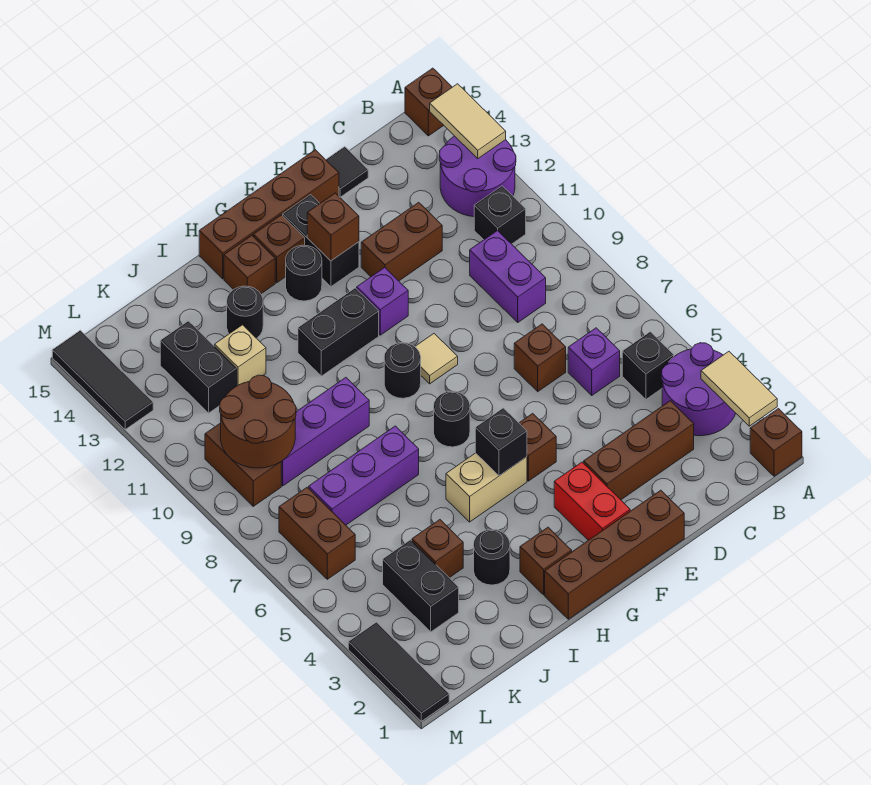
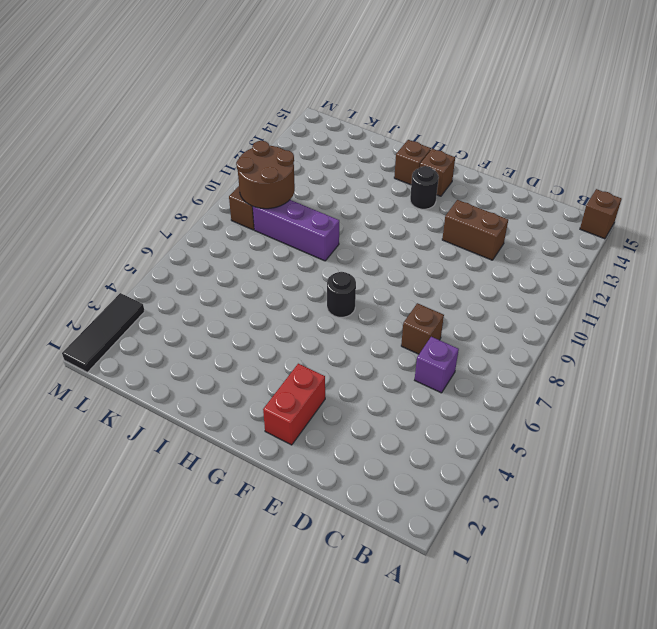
none -> brown brick A1 level 1
none -> purple round brick A3:B4 level 1
none -> purple round brick A12:B13 level 1
none -> black brick B5 level 1

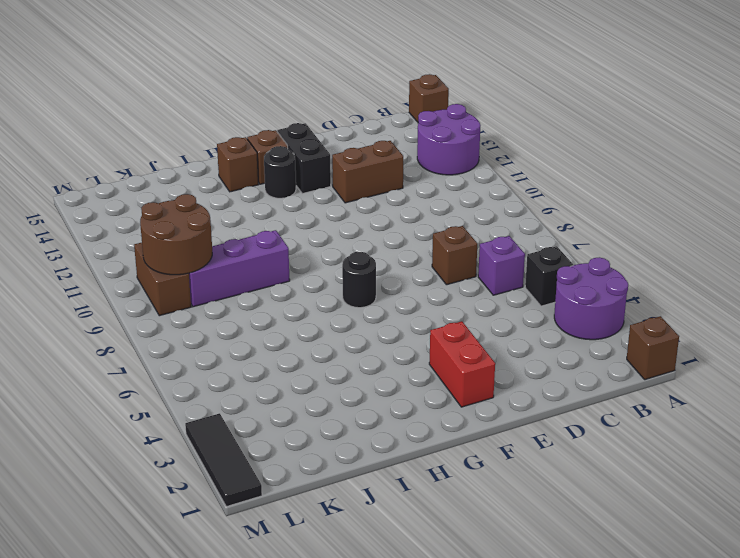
none -> black brick B11 level 1
none -> brown brick C3:E3 level 1
none -> purple brick C9:C10 level 1
none -> black tile D15 level 1

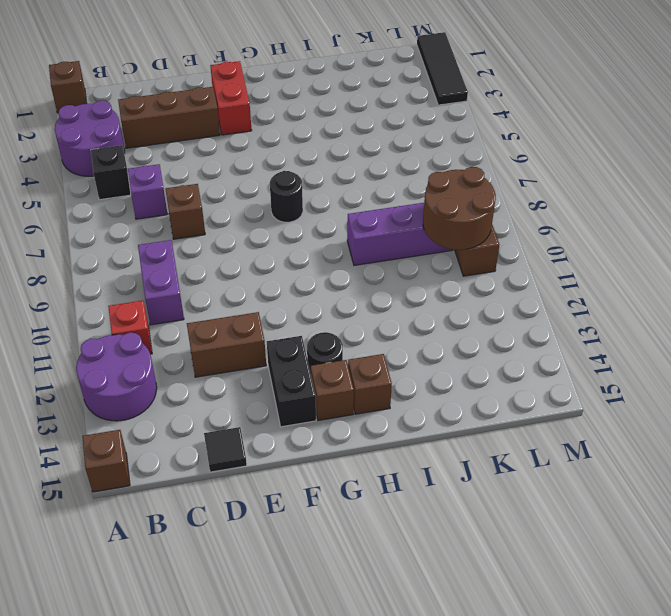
red brick B11 level 1 -> black brick B11 level 1
none -> brown brick E1:H1 level 1
none -> brown brick E15:H15 level 1
none -> brown brick F5 level 1
none -> tan tile F9 level 1

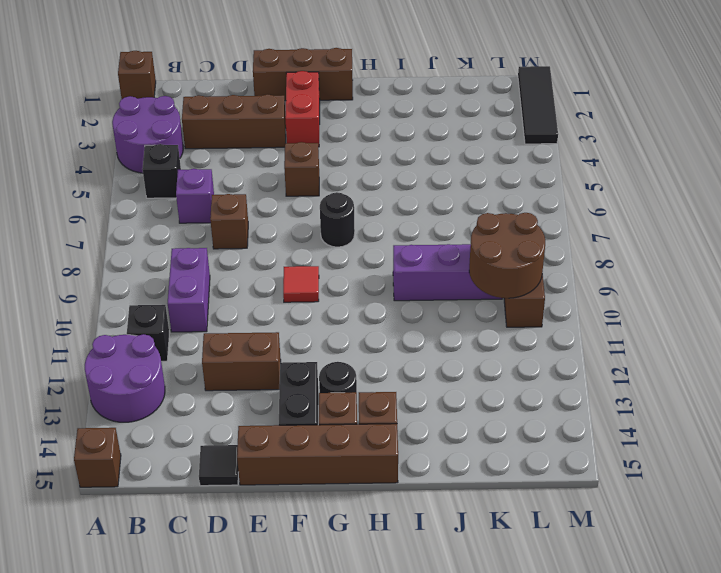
brown brick E1:G1 level 1 -> brown brick E1:H1 level 1
red tile F9 level 1 -> tan tile F9 level 1
none -> purple brick F11 level 1
none -> tan brick G5:H5 level 1
none -> black round brick G9 level 1
none -> black brick G11:H11 level 1

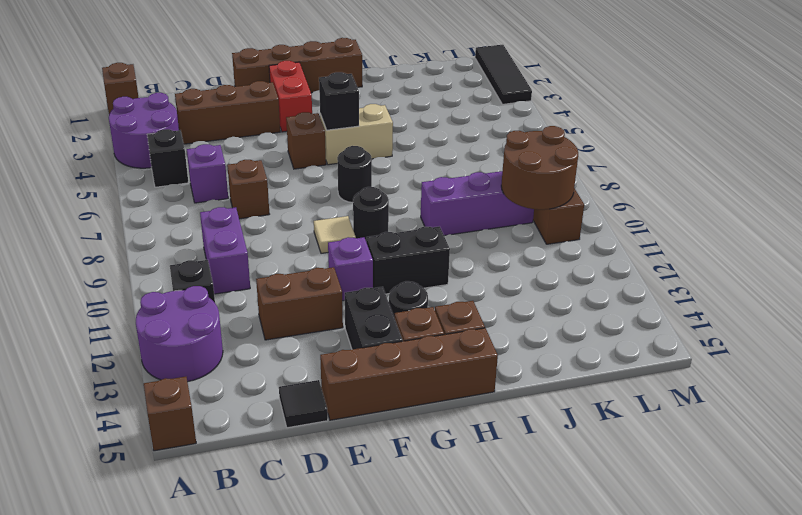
none -> brown brick H2 level 1
none -> black round brick I3 level 1
none -> purple brick I7:K7 level 1
none -> black round brick I13 level 1

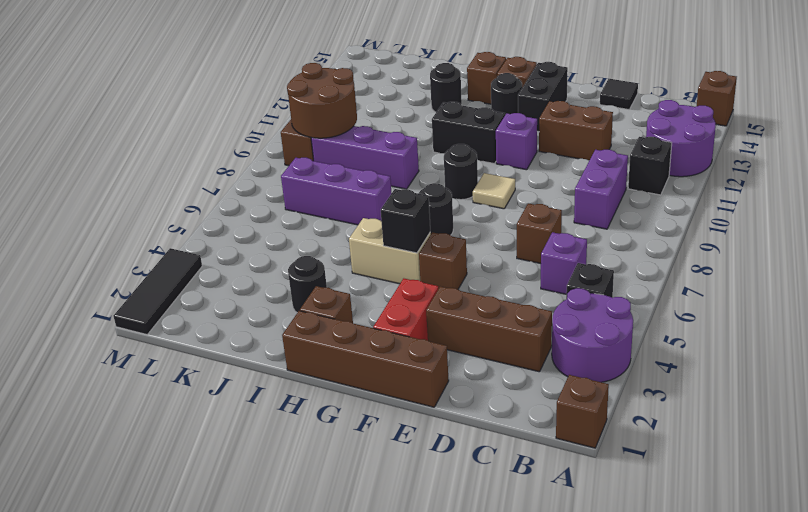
none -> brown brick E15:H15 level 1
none -> brown brick J4 level 1
none -> tan brick J12 level 1
none -> black brick K3:K4 level 1

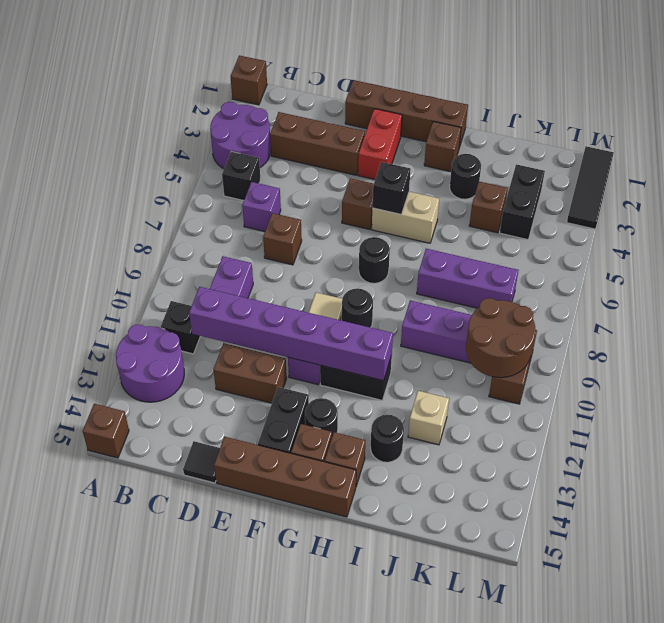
purple brick C11:H11 level 2 -> none
none -> black brick K12:K13 level 1
none -> brown brick L6:L7 level 1
none -> black tile M13:M15 level 1
none -> tan tile A2:A3 level 2

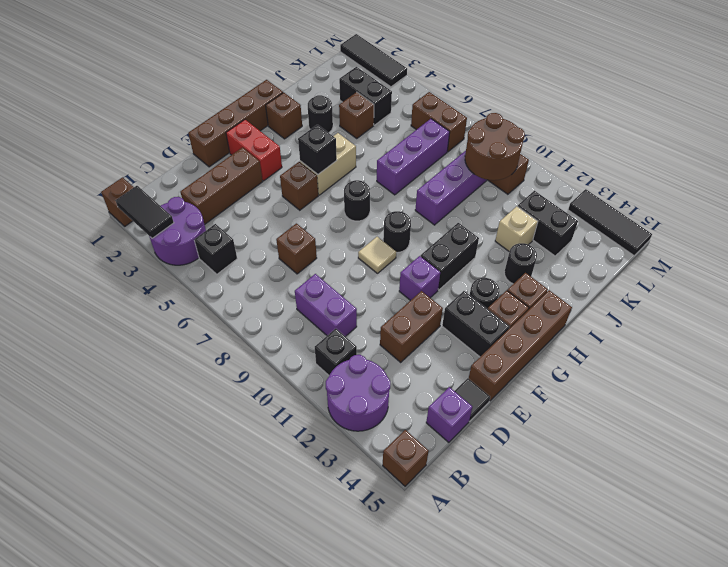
black tile A2:A3 level 2 -> tan tile A2:A3 level 2
purple brick C15 level 1 -> purple brick C6 level 1
none -> tan tile A13:A14 level 2
none -> brown brick F13 level 2

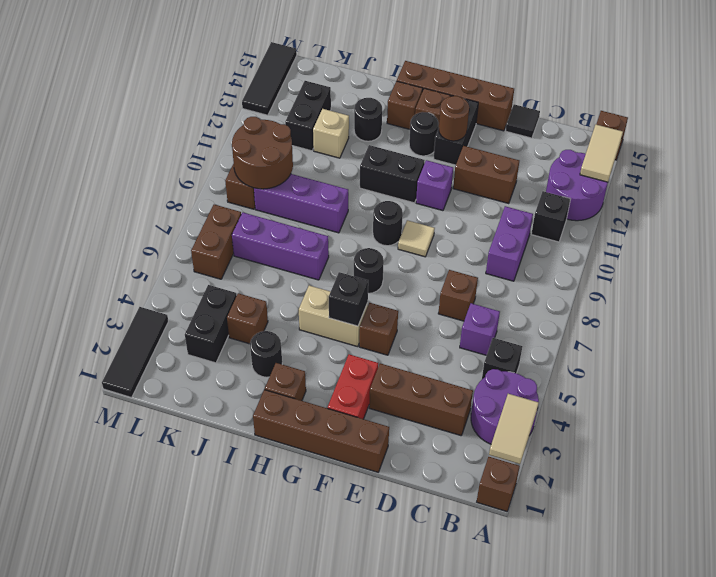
brown round brick F13 level 2 -> brown brick F13 level 2

